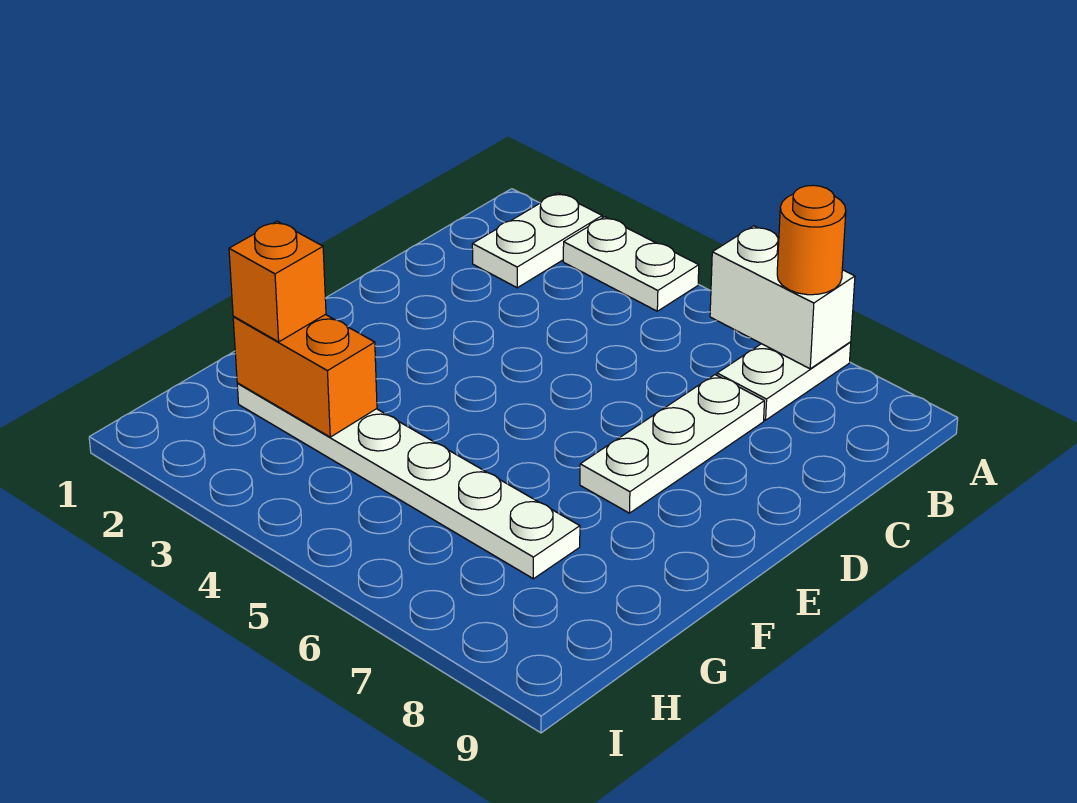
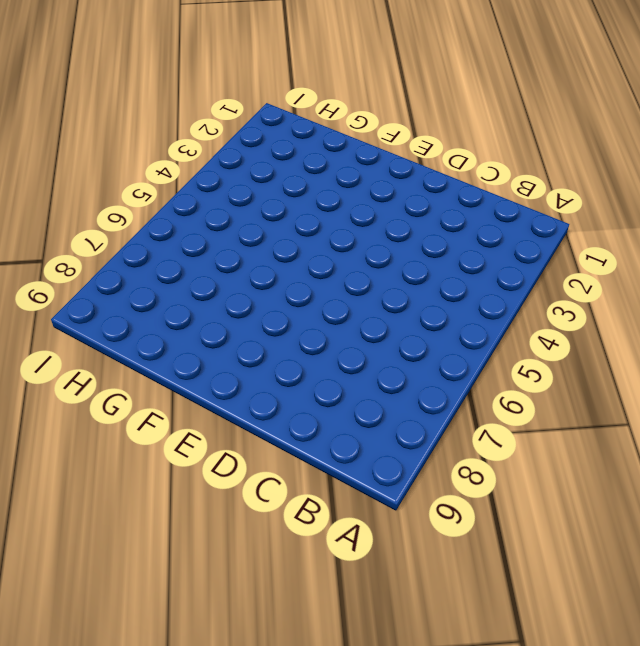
none -> white plate A2:B2 level 1
none -> white plate A3:A4 level 1

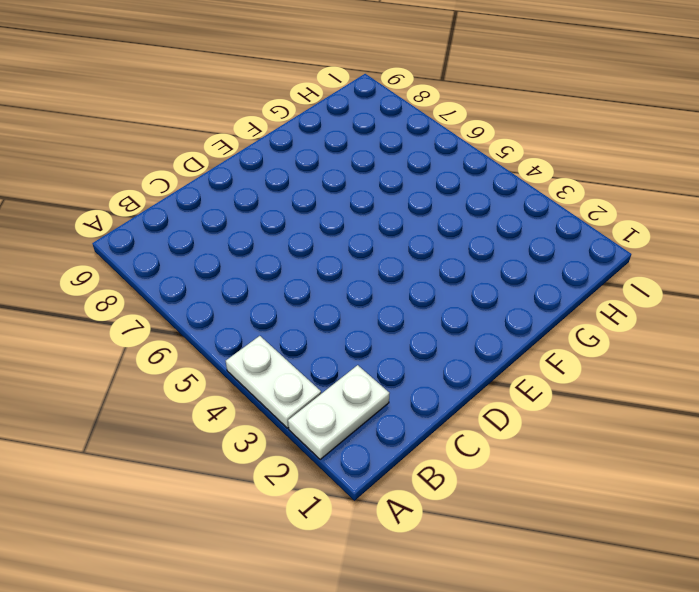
none -> white plate A7:B7 level 1
none -> white plate C7:E7 level 1

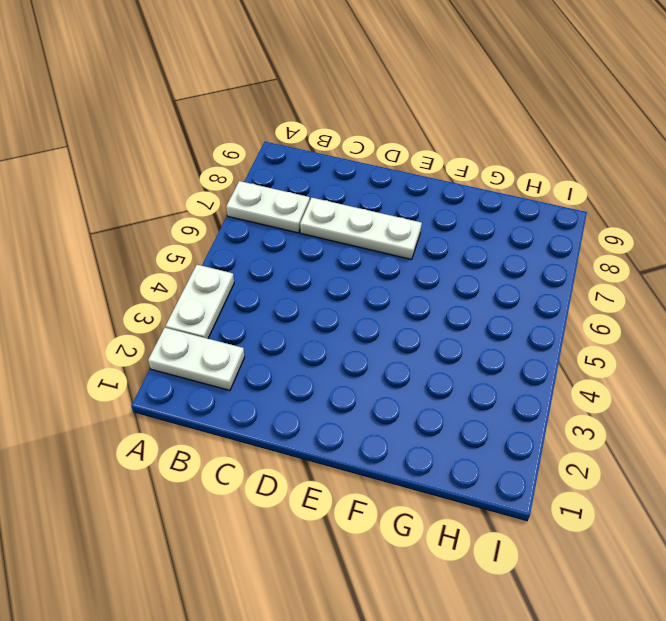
none -> white plate G2:G7 level 1
none -> white brick A6:A7 level 2

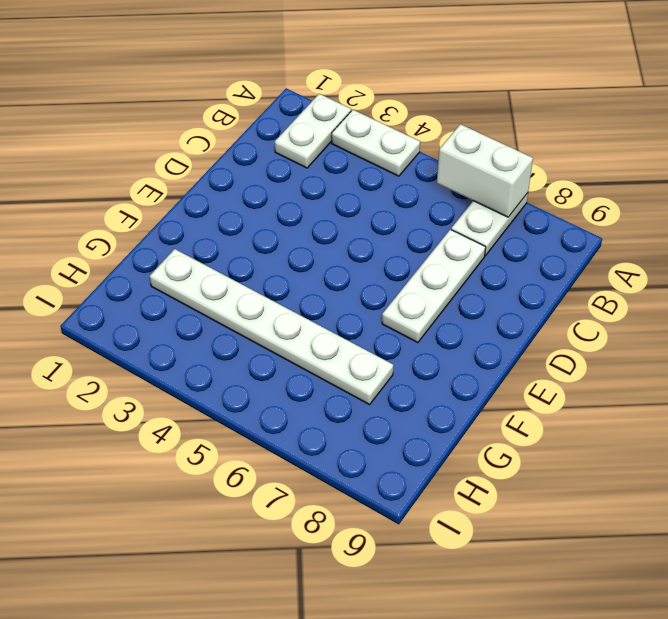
none -> orange brick G2:G3 level 2
none -> orange round brick A7 level 3

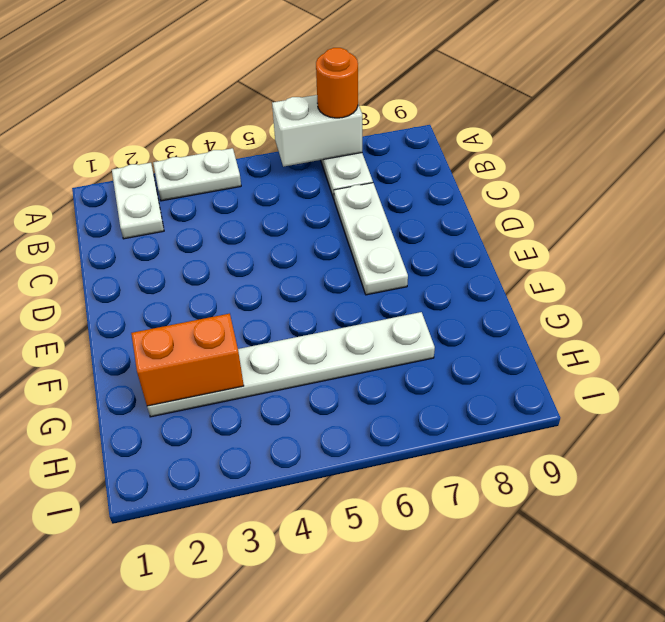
none -> orange brick G2 level 3

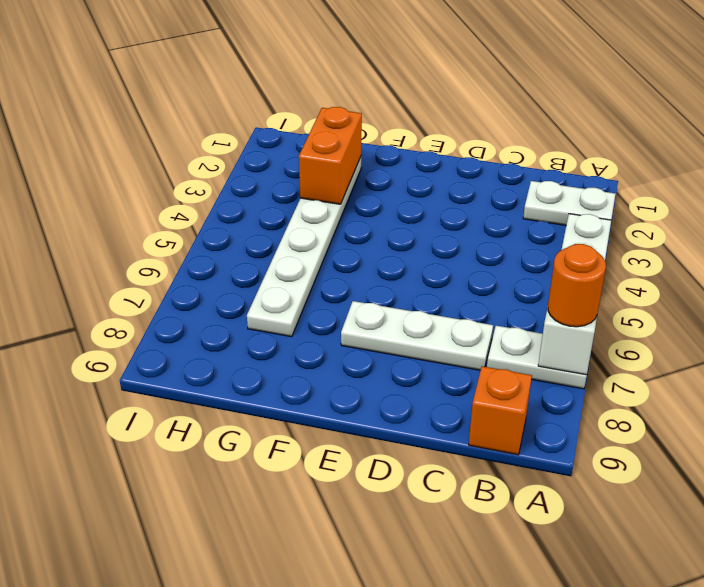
orange brick B9 level 1 -> orange brick G2 level 3

